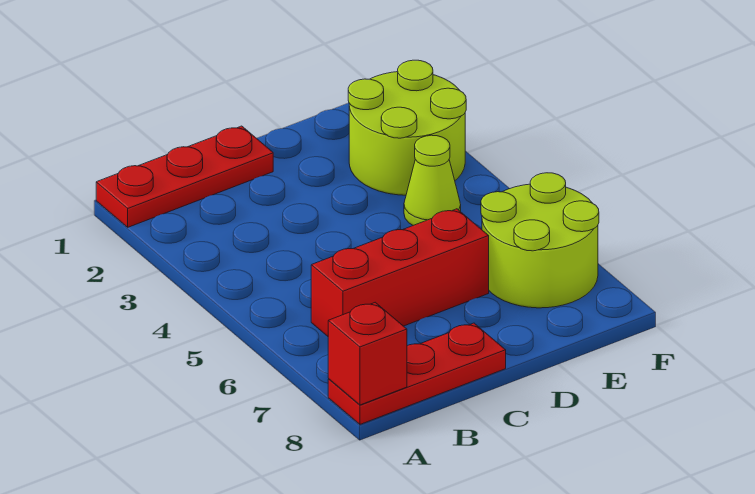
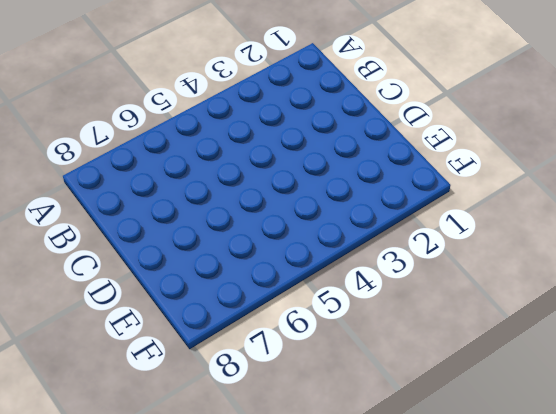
none -> red plate A1:C1 level 1
none -> red plate A8:C8 level 1

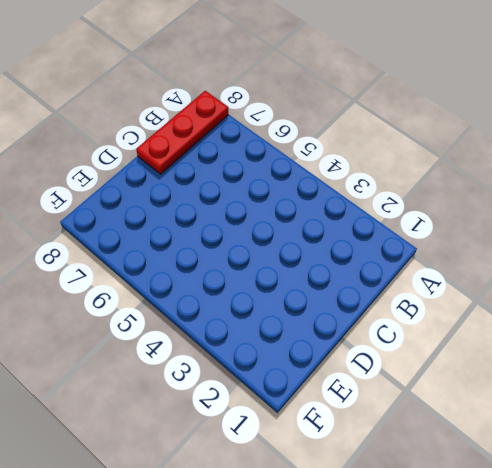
none -> red plate A1:C1 level 1
none -> red brick B6:D6 level 1

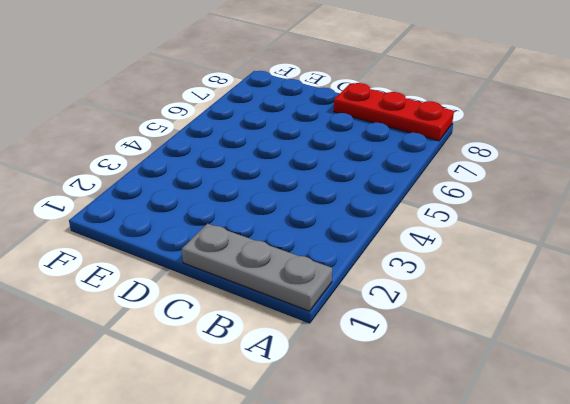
grey plate A1:C1 level 1 -> red plate A1:C1 level 1
none -> red brick B6:D6 level 1
none -> lime round brick E2:F3 level 1

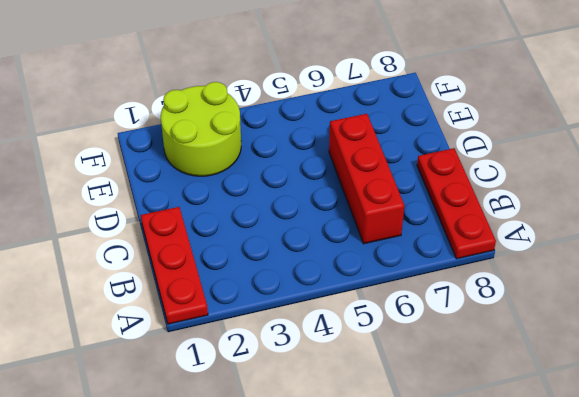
none -> lime cone E4 level 1
none -> lime round brick E6:F7 level 1

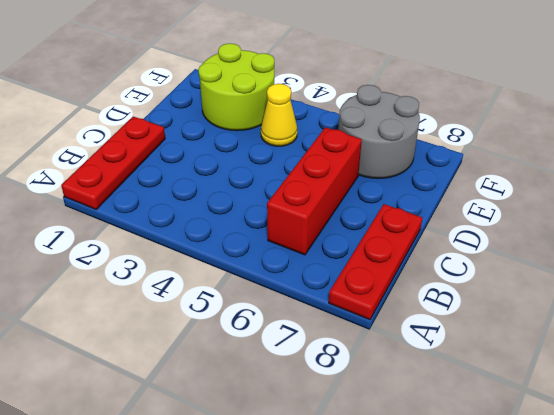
yellow cone E4 level 1 -> lime cone E4 level 1
grey round brick E6:F7 level 1 -> lime round brick E6:F7 level 1
none -> red brick A8 level 2

